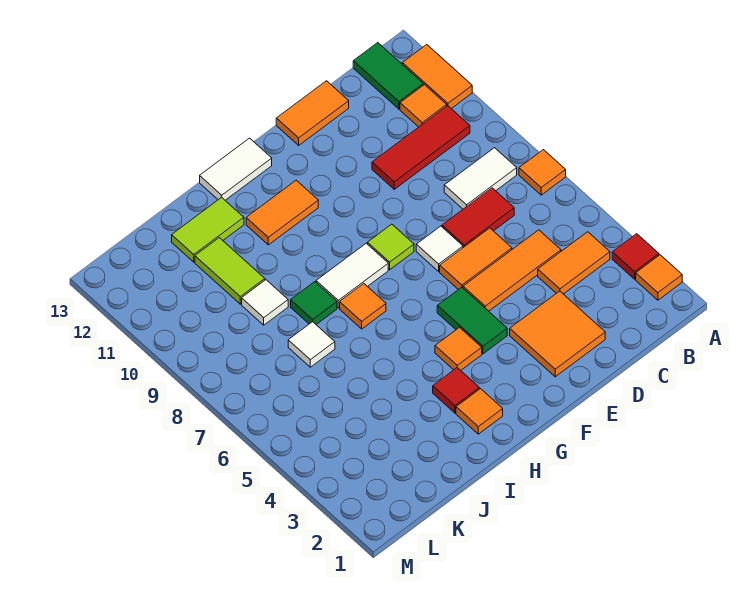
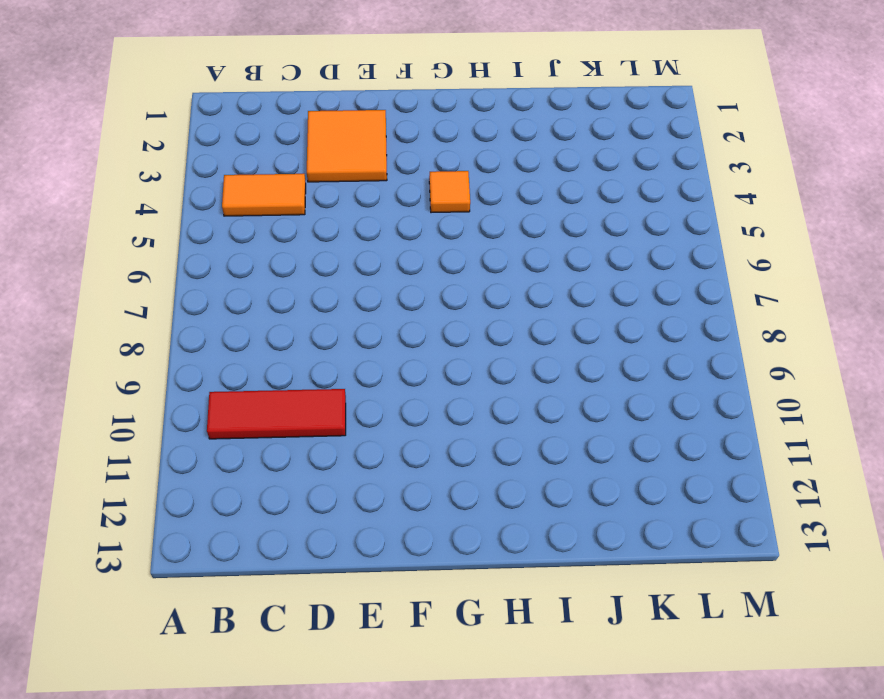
none -> orange tile A2 level 1
none -> red tile A3 level 1
none -> orange tile A7 level 1

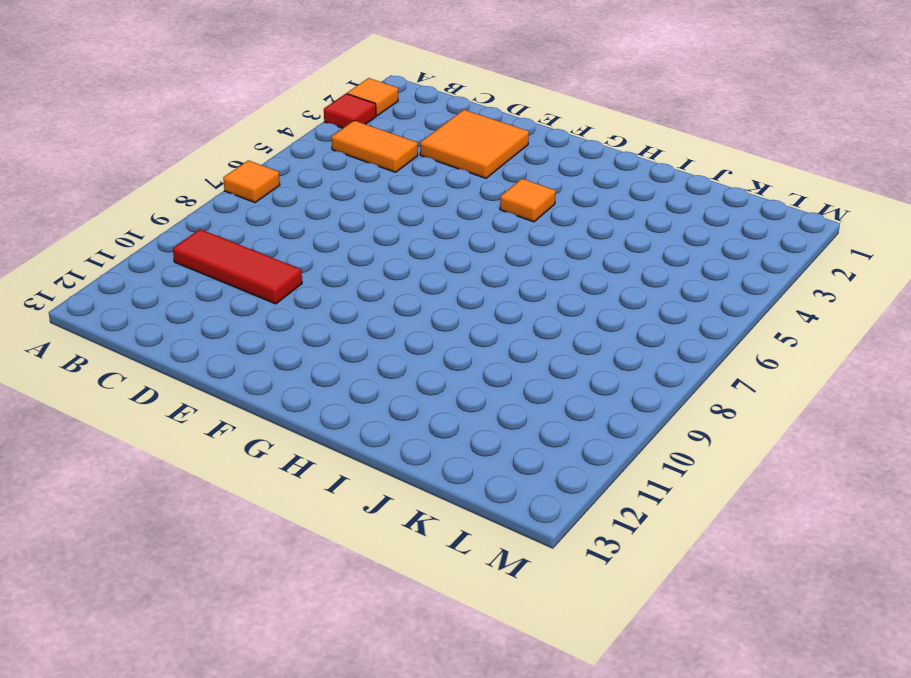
none -> orange tile A11:A12 level 1
none -> white tile B8:C8 level 1
none -> orange tile B11 level 1

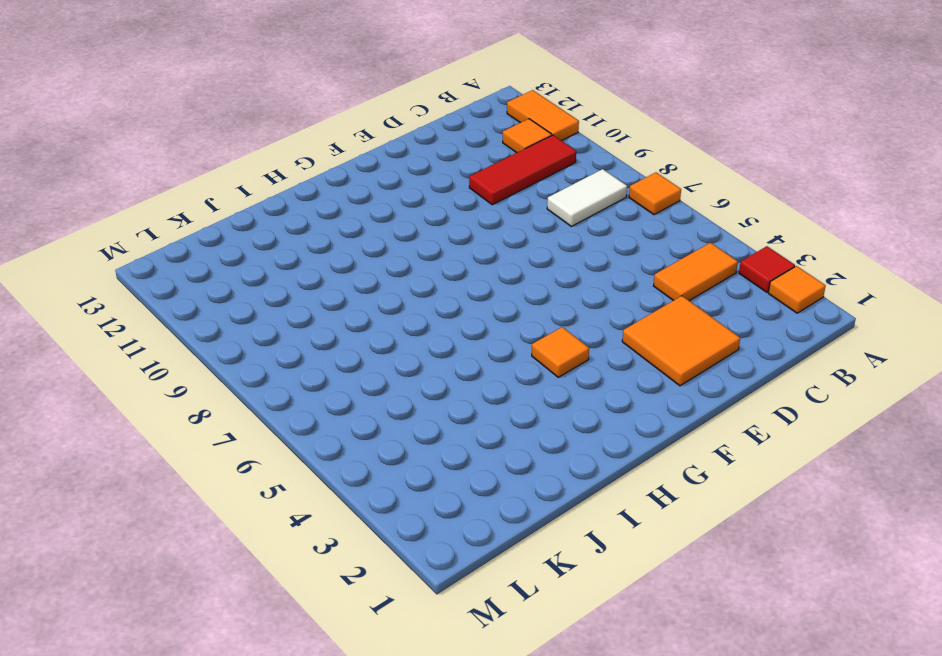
none -> green tile B12:B13 level 1
none -> orange tile C5:E5 level 1
none -> red tile C7:D7 level 1

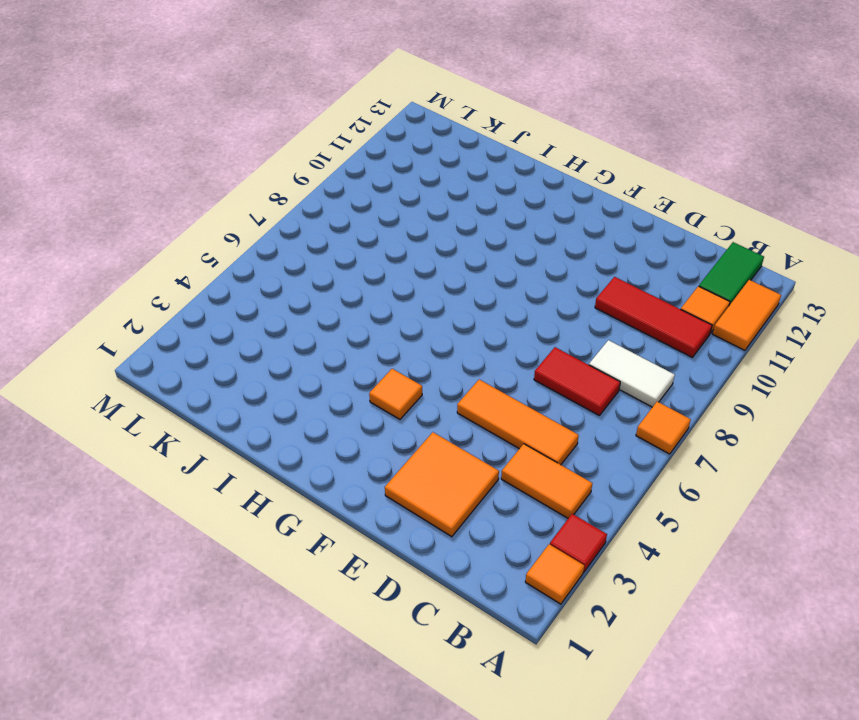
none -> orange tile D6:E6 level 1
none -> orange tile D13:E13 level 1
none -> white tile E7 level 1

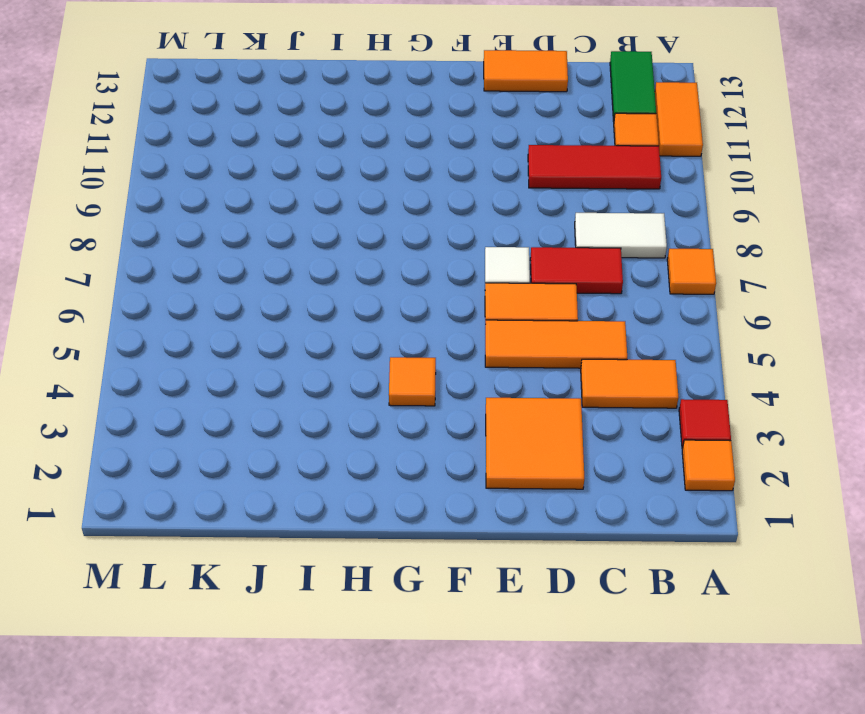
none -> green tile F4:F5 level 1
none -> lime tile F8 level 1
none -> white tile G8:H8 level 1

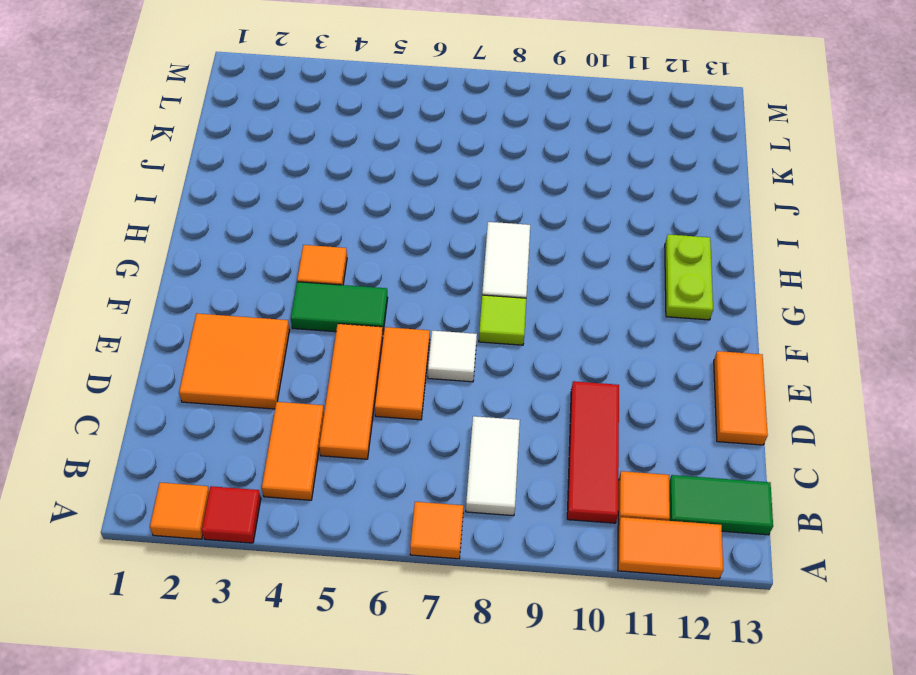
lime plate G12:H12 level 1 -> none
none -> red tile C7:D7 level 1
none -> orange tile G11:H11 level 1
none -> white tile G13:H13 level 1

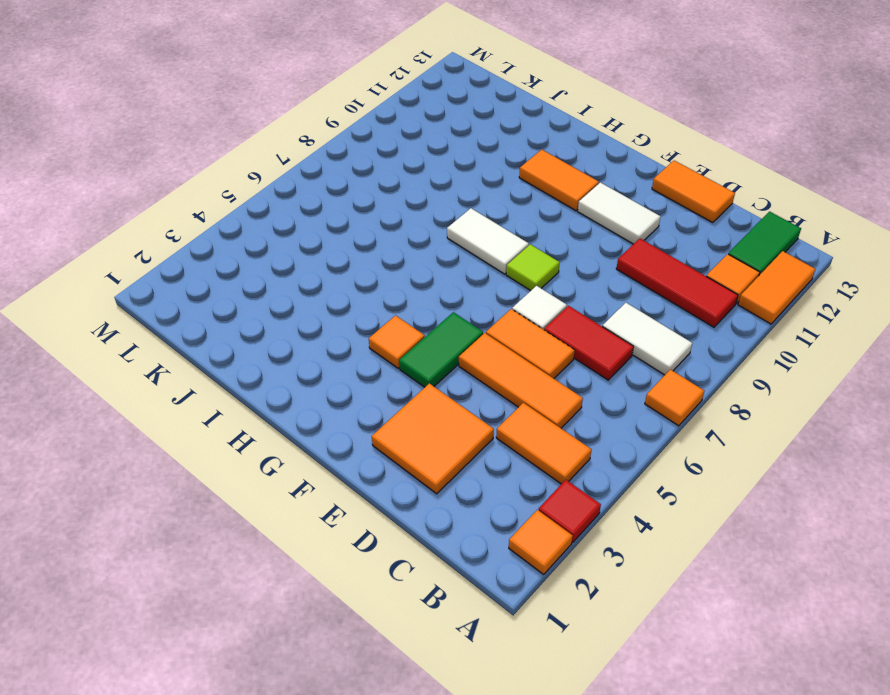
white tile E11:F11 level 1 -> white tile G13:H13 level 1
none -> orange tile H2 level 1
none -> red tile H3 level 1
none -> orange tile H7 level 1

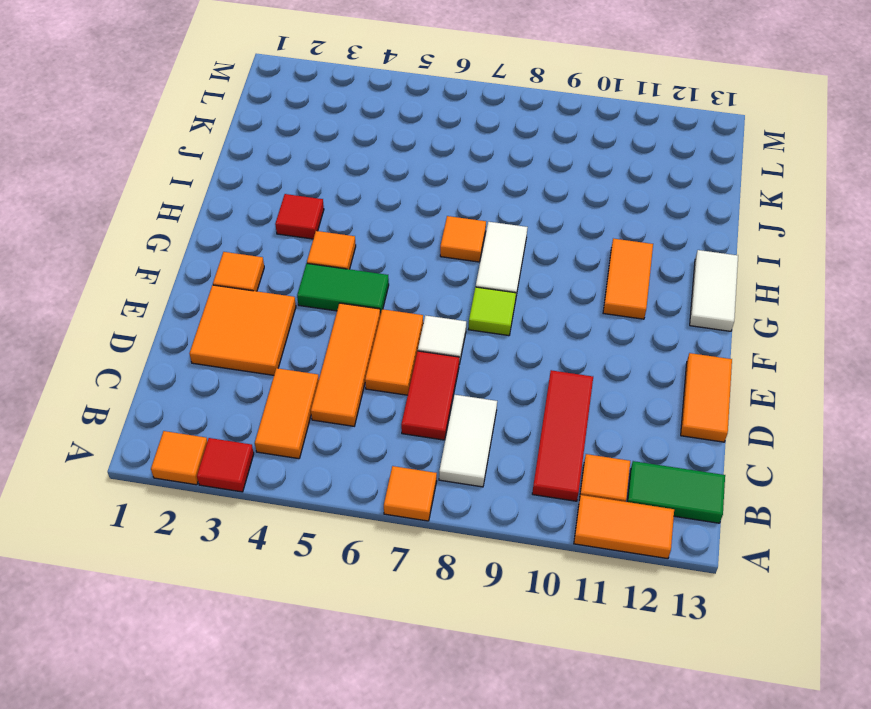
orange tile F2 level 1 -> orange tile H2 level 1
none -> green tile I8 level 1
none -> lime tile I12:J12 level 1
none -> white tile J7 level 1

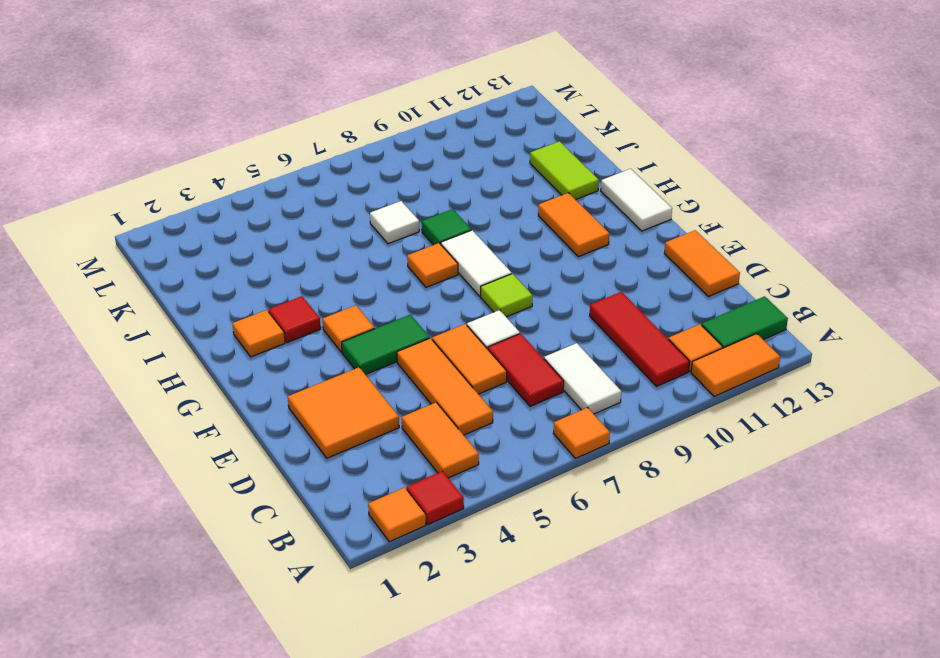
none -> white tile J9 level 1
none -> lime tile J10:J11 level 1

